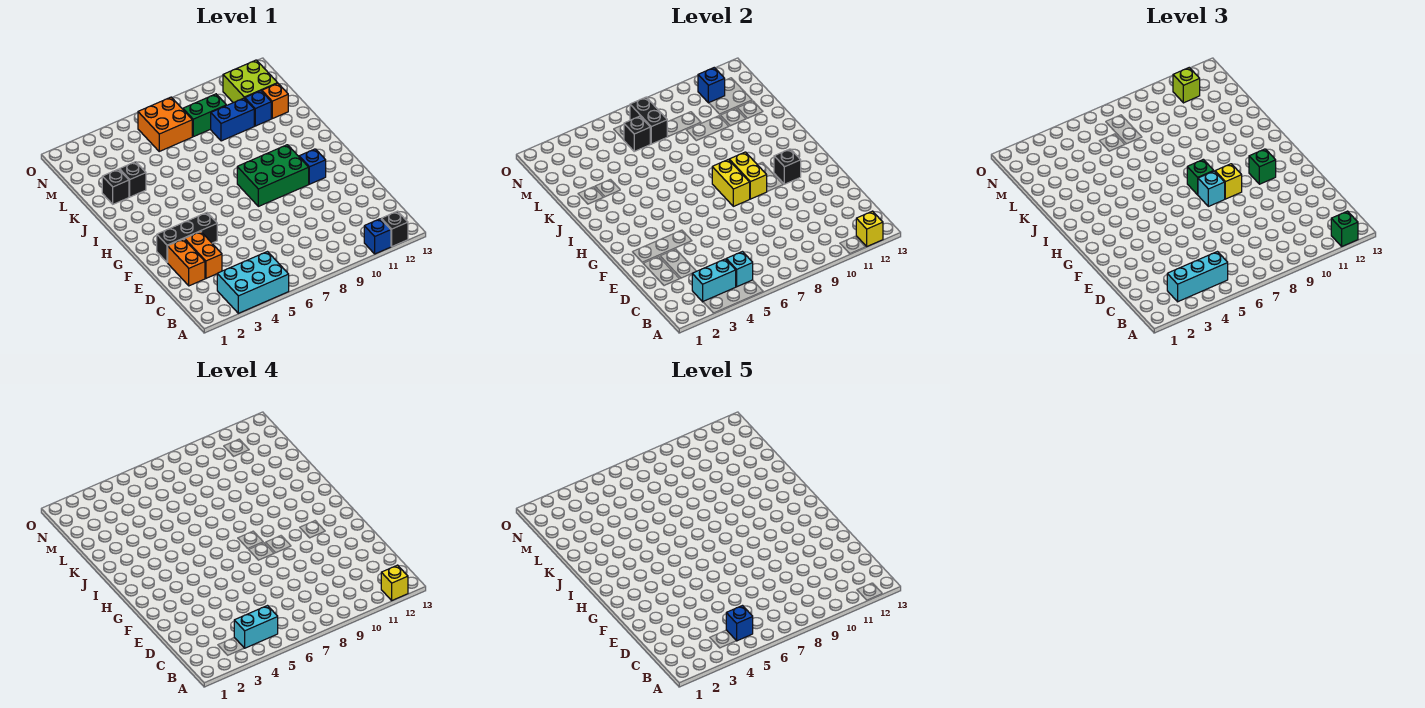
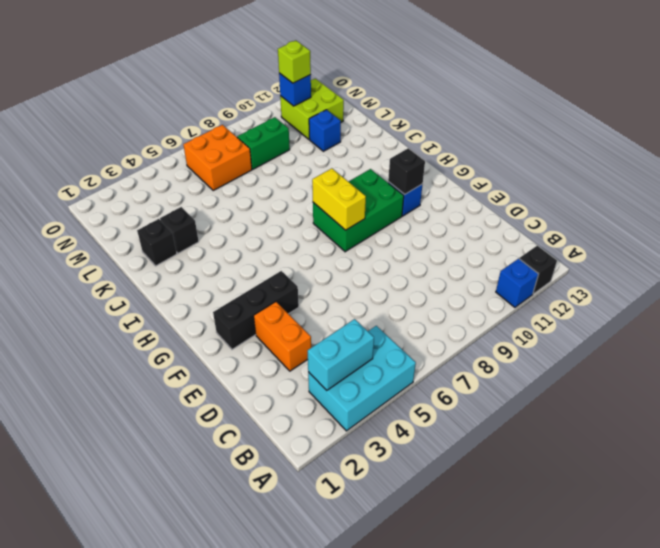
none -> orange brick D2:E2 level 1
none -> blue brick L9:L10 level 1
none -> orange brick L12 level 1
none -> yellow brick A12 level 2

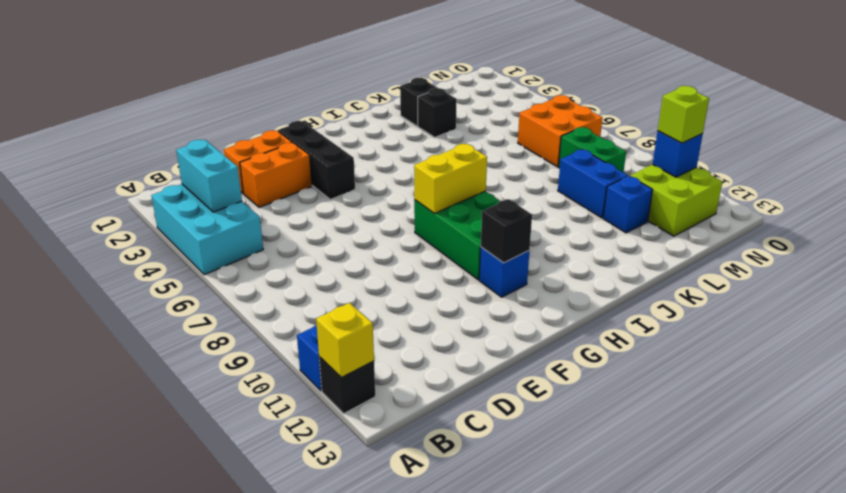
none -> orange brick L12 level 1
none -> cyan brick B5 level 2
none -> yellow brick G9:H9 level 2
none -> black brick M6 level 2

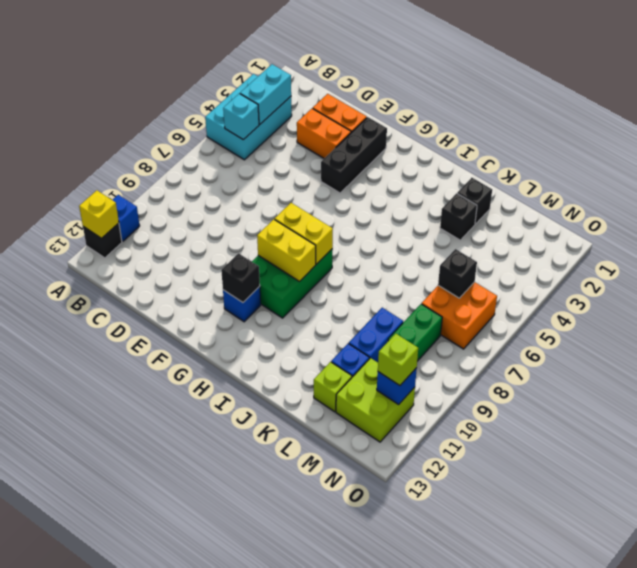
lime brick L12 level 1 -> orange brick L12 level 1
none -> black brick M7:N7 level 2
none -> green brick A12 level 3
none -> cyan brick B3:B5 level 3
none -> cyan brick G8 level 3

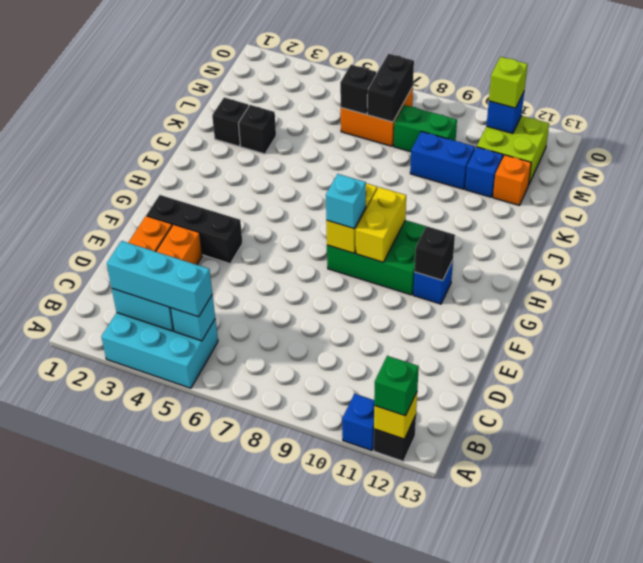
none -> yellow brick G9 level 3
none -> green brick G11 level 3
none -> green brick H8 level 3
none -> yellow brick A12 level 4

